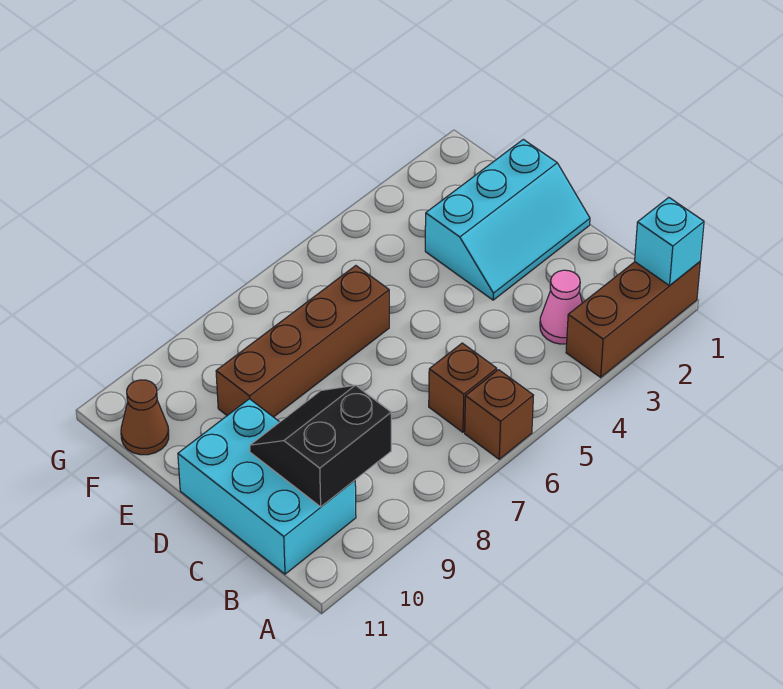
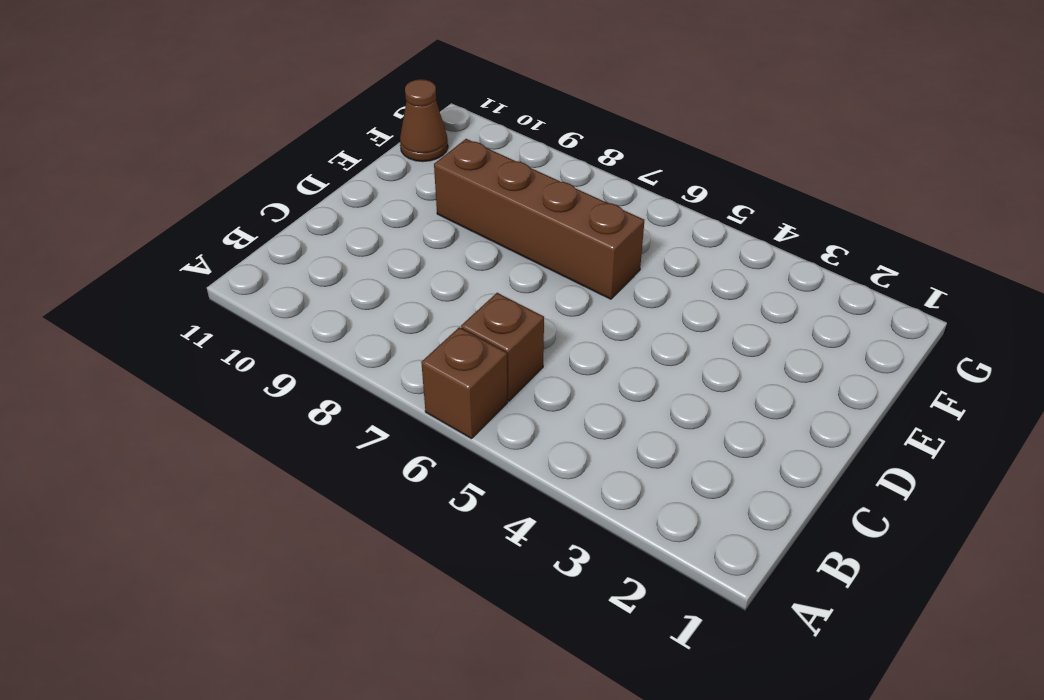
none -> brown brick A1:A3 level 1
none -> pink cone B3 level 1

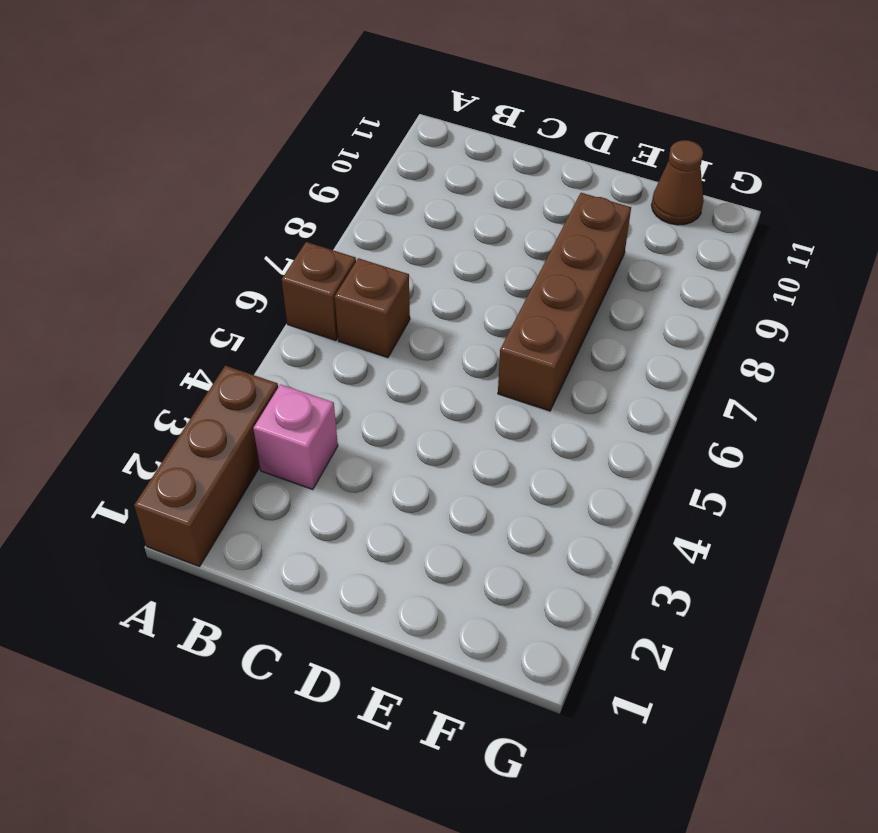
pink brick B3 level 1 -> pink cone B3 level 1
none -> cyan brick B10:D11 level 1
none -> cyan slope D1:E3 level 1 top E

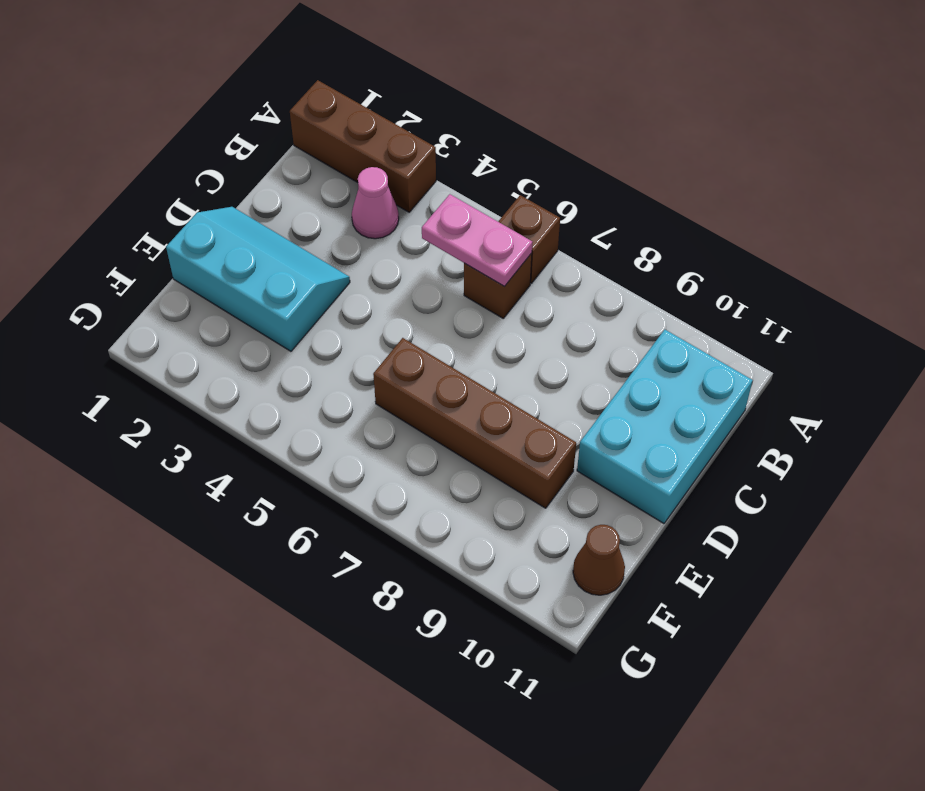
pink plate B5:B6 level 2 -> none
none -> cyan brick A1 level 2
none -> black slope B9:C10 level 2 top B

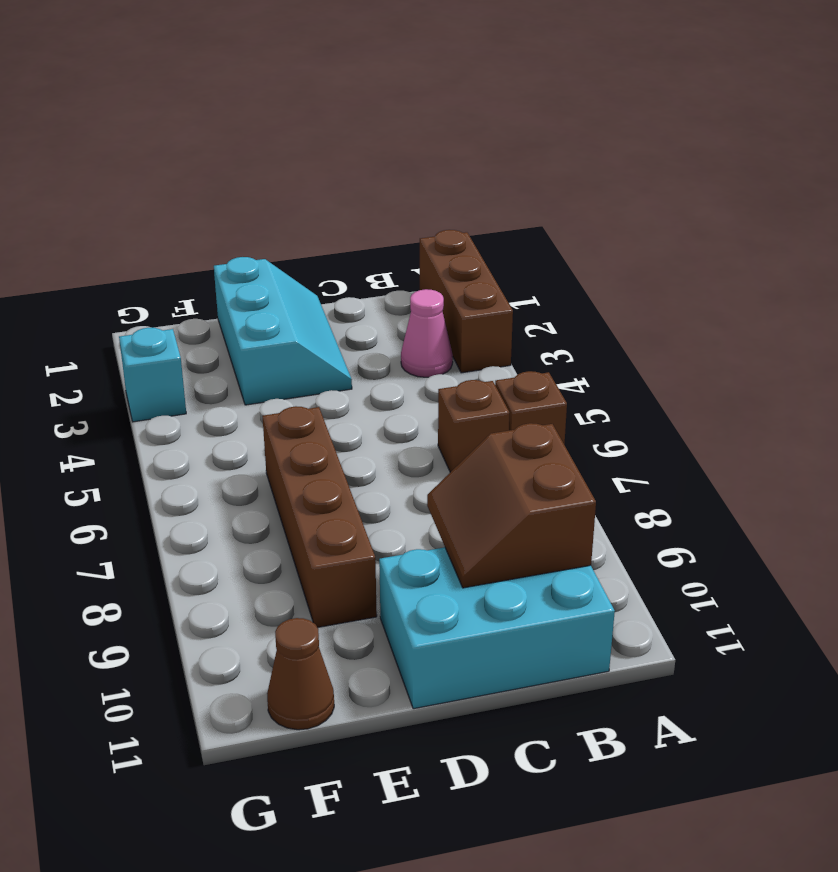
brown slope B9:C10 level 2 top B -> black slope B9:C10 level 2 top B
cyan brick G3 level 1 -> cyan brick A1 level 2

